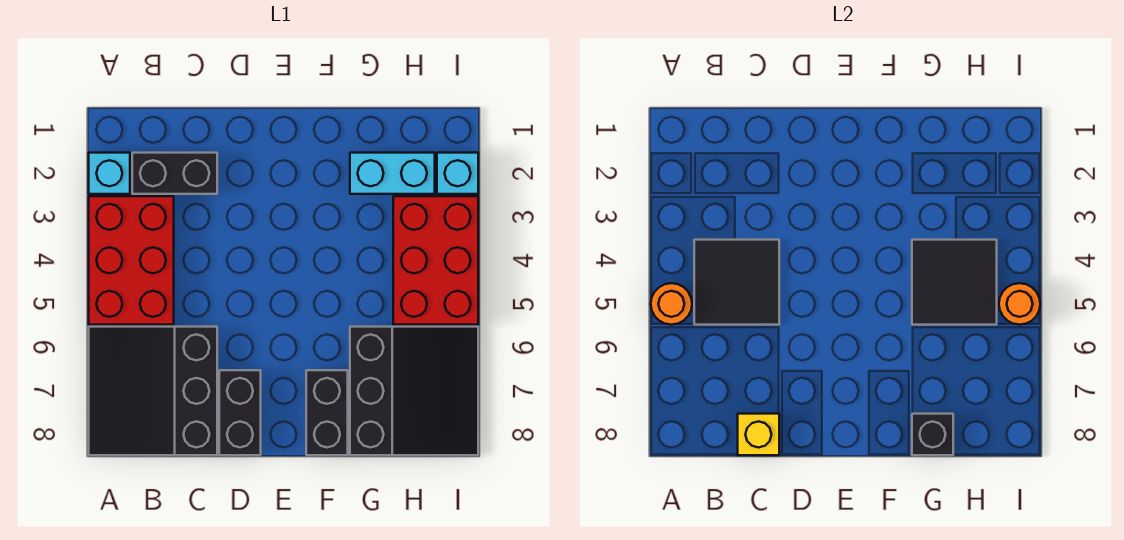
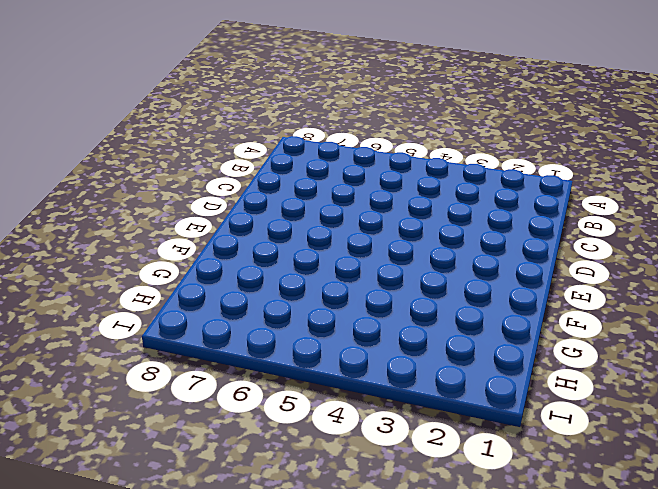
none -> cyan brick A2 level 1
none -> red brick A3:B5 level 1
none -> black slope A6:C8 level 1 top C

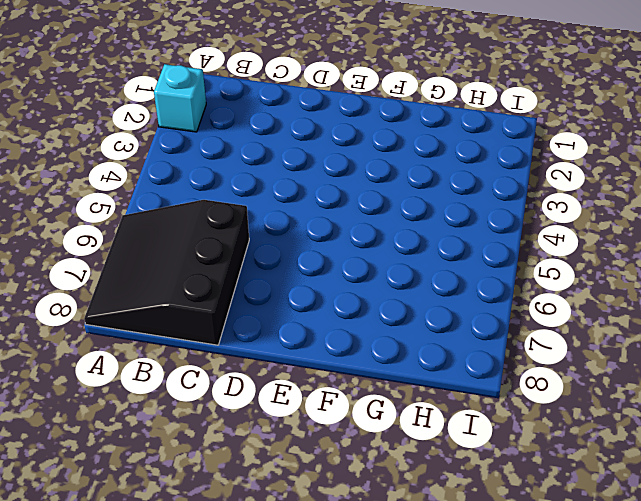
none -> red brick A3:B5 level 1
none -> black brick B2:C2 level 1
none -> black brick D7:D8 level 1

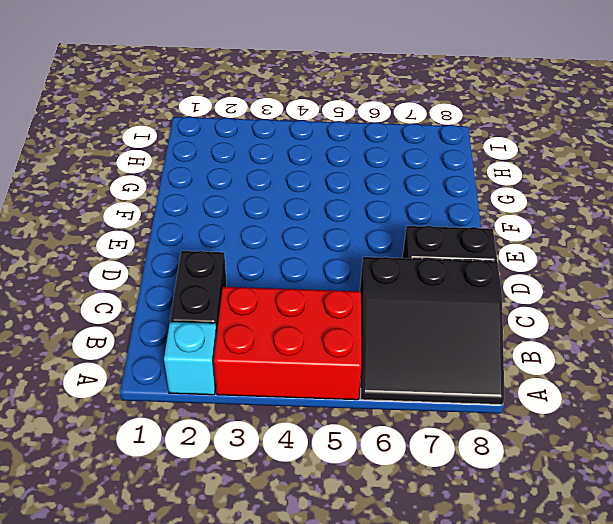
none -> black brick F7:F8 level 1
none -> cyan brick G2:H2 level 1
none -> black slope G6:I8 level 1 top G

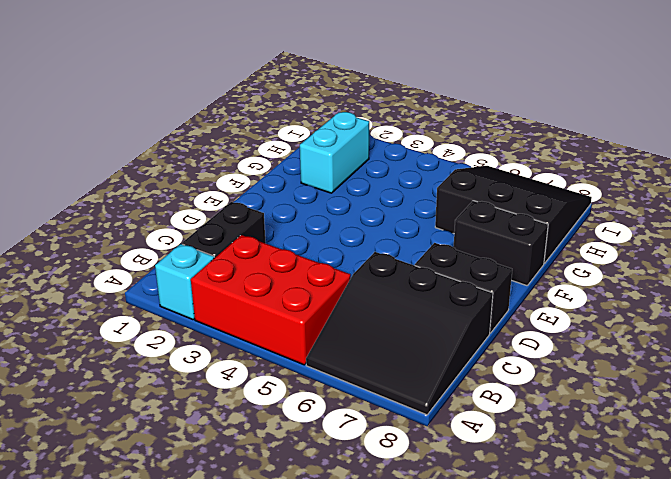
none -> red brick H3:I5 level 1
none -> cyan brick I2 level 1
none -> orange round brick A5 level 2

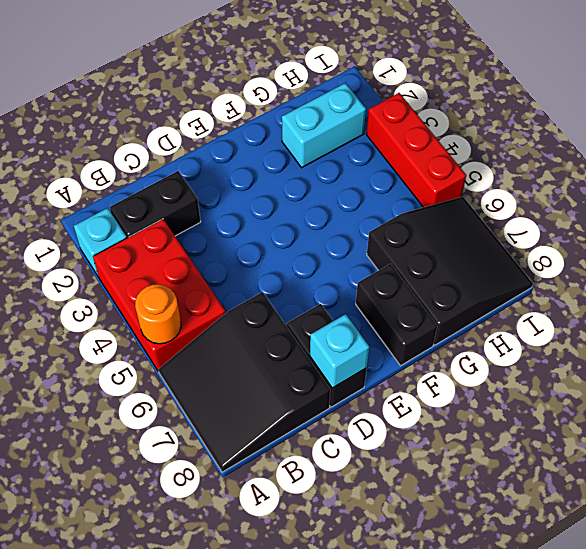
cyan brick D8 level 2 -> cyan brick I2 level 1
red brick I3:I5 level 1 -> red brick H3:I5 level 1
none -> black tile B4:C5 level 2
none -> yellow brick C8 level 2
none -> black tile G4:H5 level 2

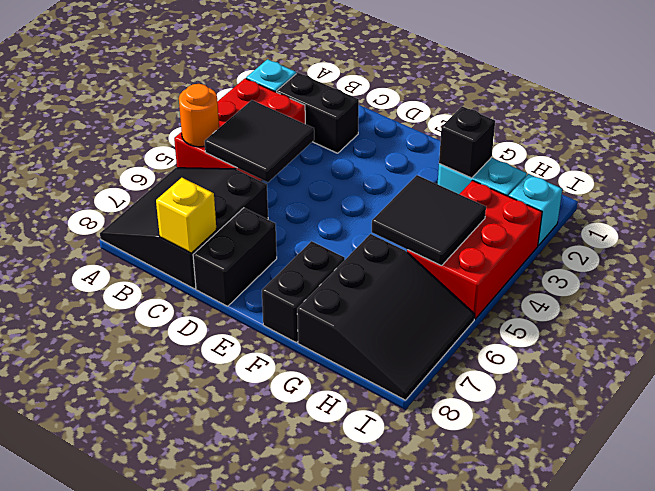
black brick G2 level 2 -> black brick G8 level 2
none -> orange round brick I5 level 2

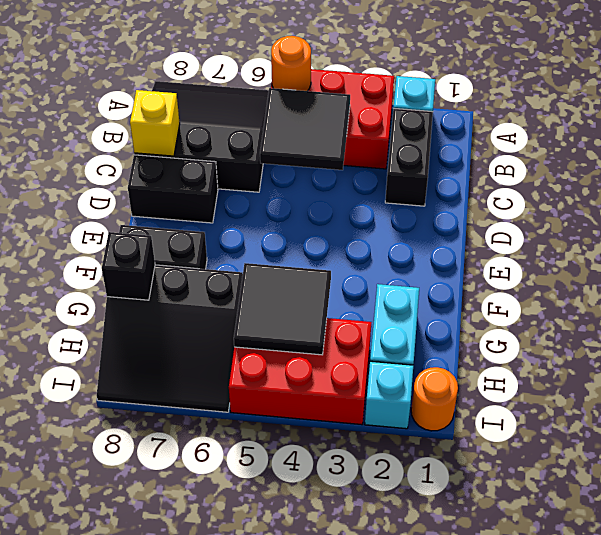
orange round brick I1 level 1 -> orange round brick I5 level 2

